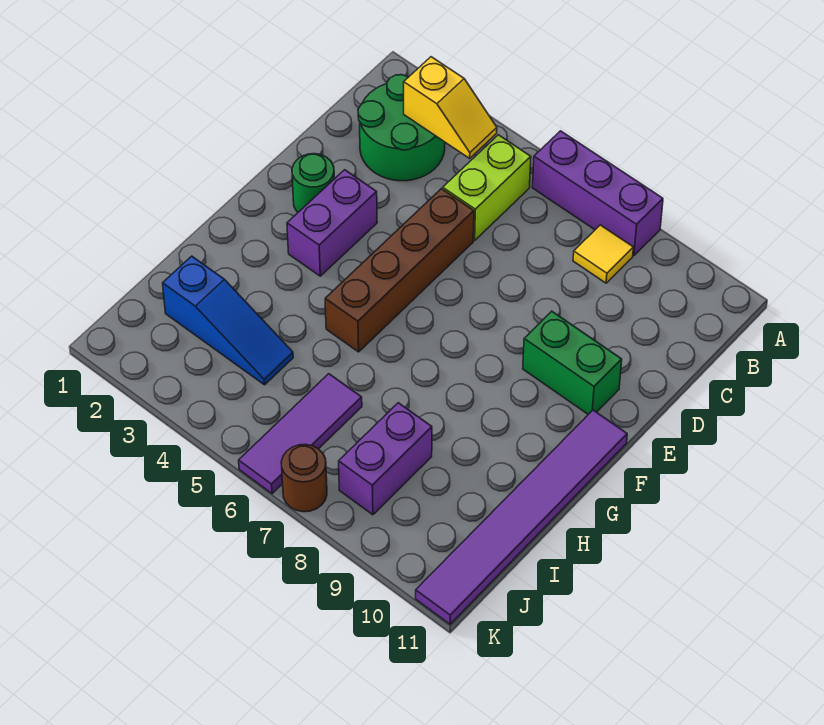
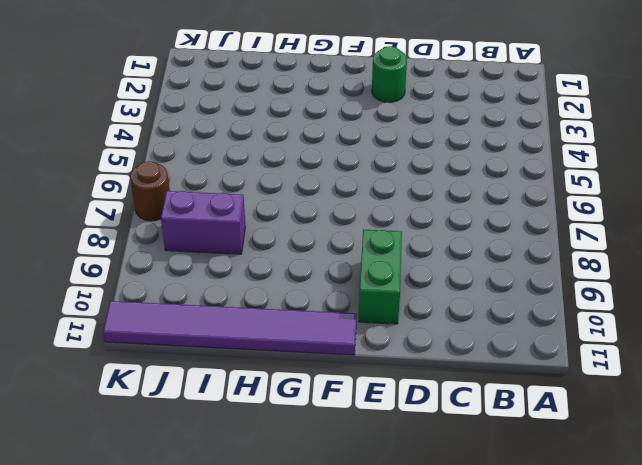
none -> purple brick A6:A8 level 1
none -> green round brick B2:C3 level 1
none -> lime brick B5:C5 level 1

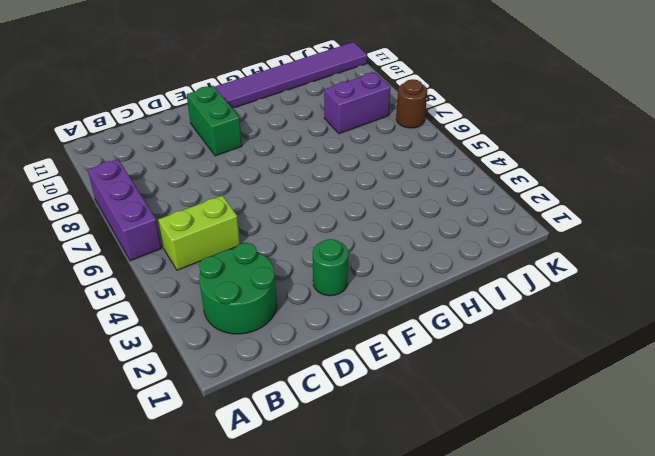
none -> yellow tile B8 level 1
none -> brown brick D5:G5 level 1
none -> purple brick E3:F3 level 1

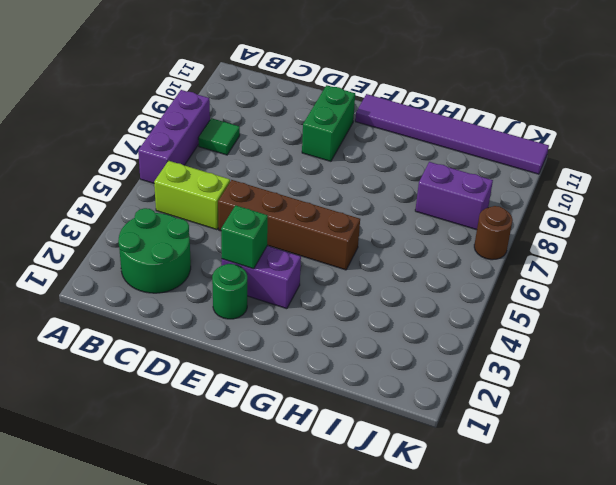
green tile B8 level 1 -> yellow tile B8 level 1
green brick E3 level 2 -> none
none -> blue slope I2:I4 level 1 top 2
none -> purple tile I6:K6 level 1
none -> yellow slope B3:B4 level 2 top 3

